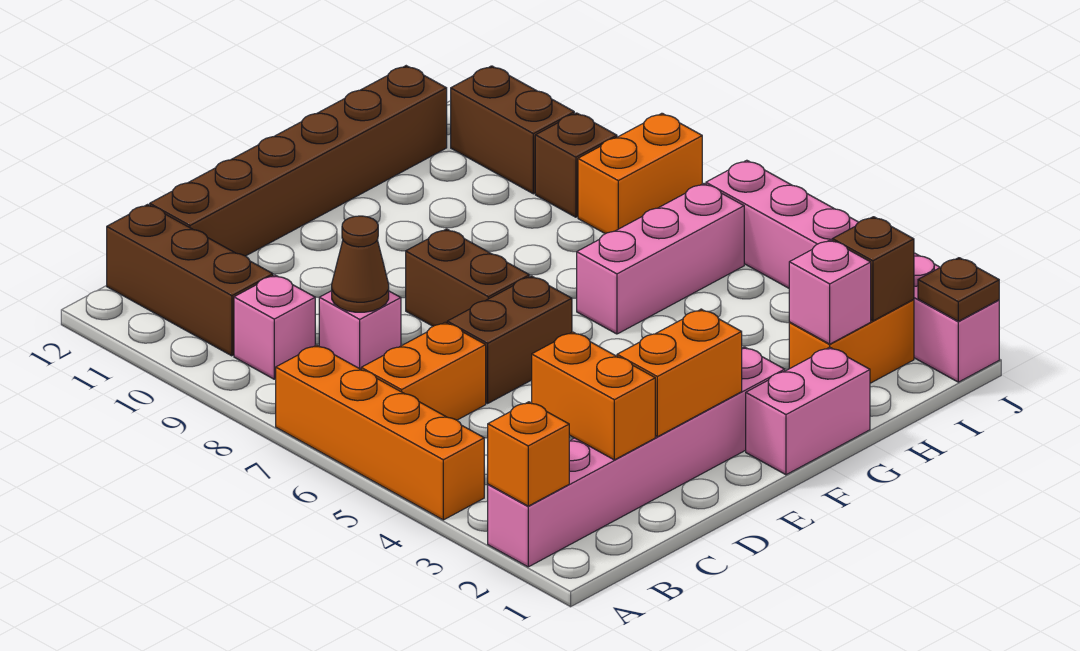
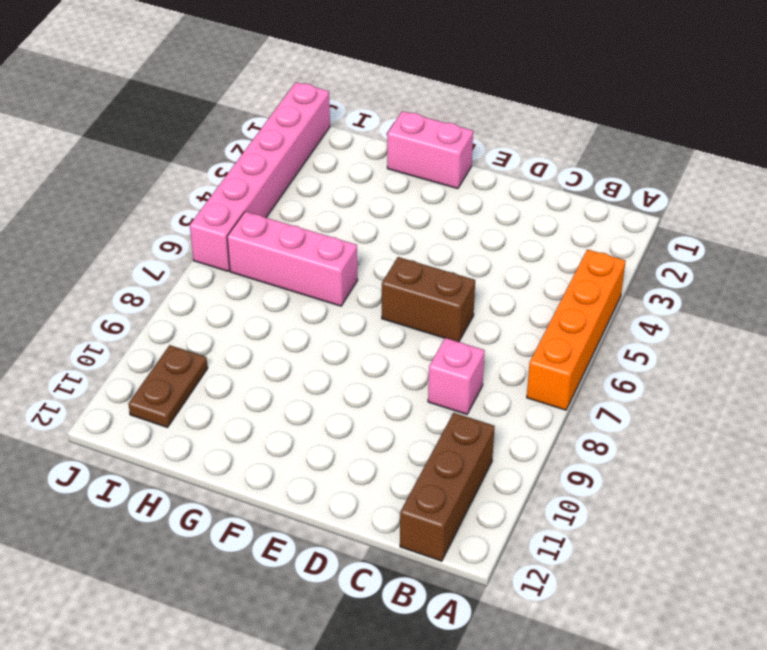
brown plate I10:I11 level 1 -> brown brick I10:I11 level 1
none -> pink brick A2:F2 level 1
none -> orange brick B6:C6 level 1
none -> pink brick B9 level 1

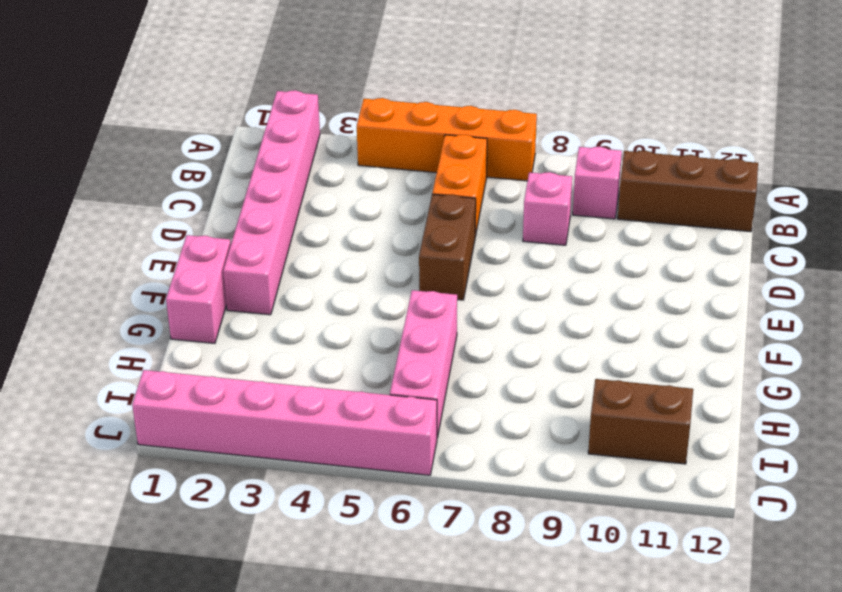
none -> brown brick C12:H12 level 1
none -> brown brick E7:E8 level 1
none -> orange brick H2:I2 level 1

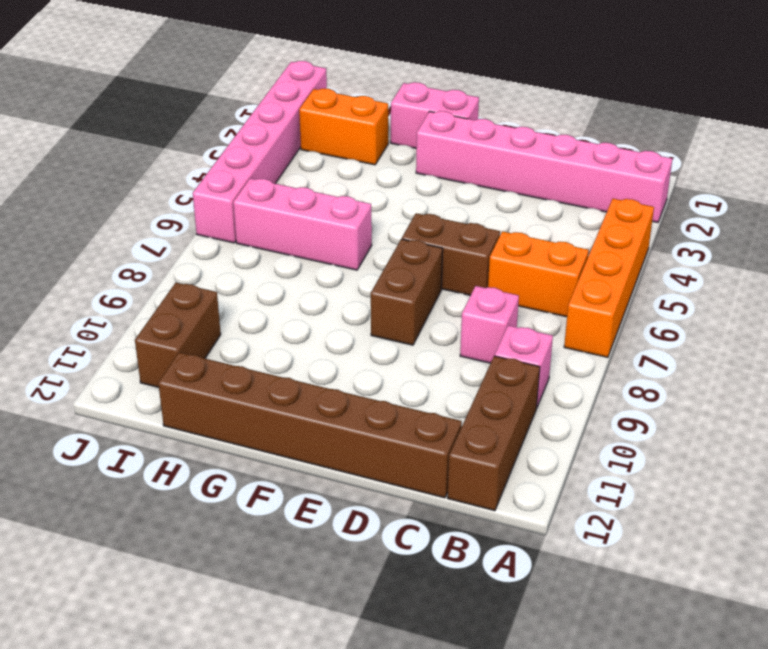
none -> orange brick I8:J8 level 1
none -> brown brick I9 level 1
none -> orange brick A2 level 2

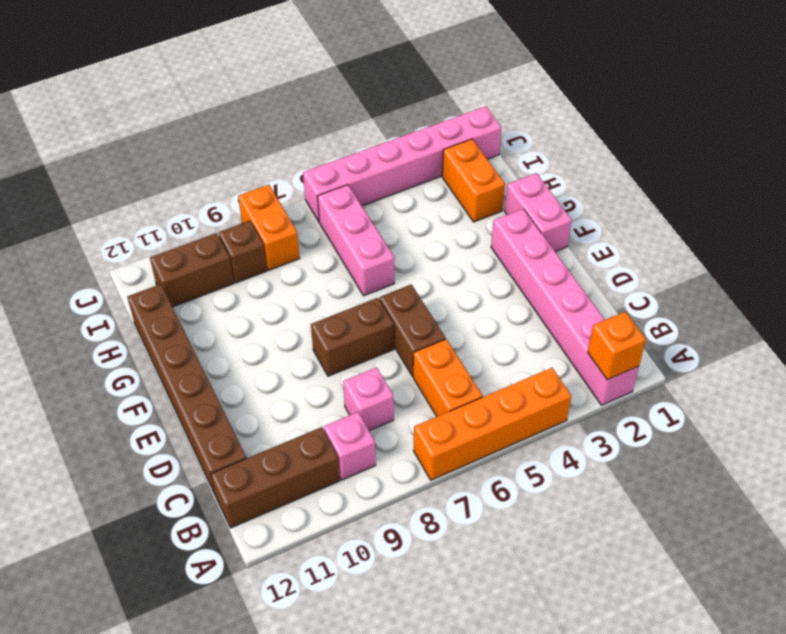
none -> orange brick C2:C3 level 2
none -> brown cone C8 level 2
none -> orange brick D2:E2 level 2

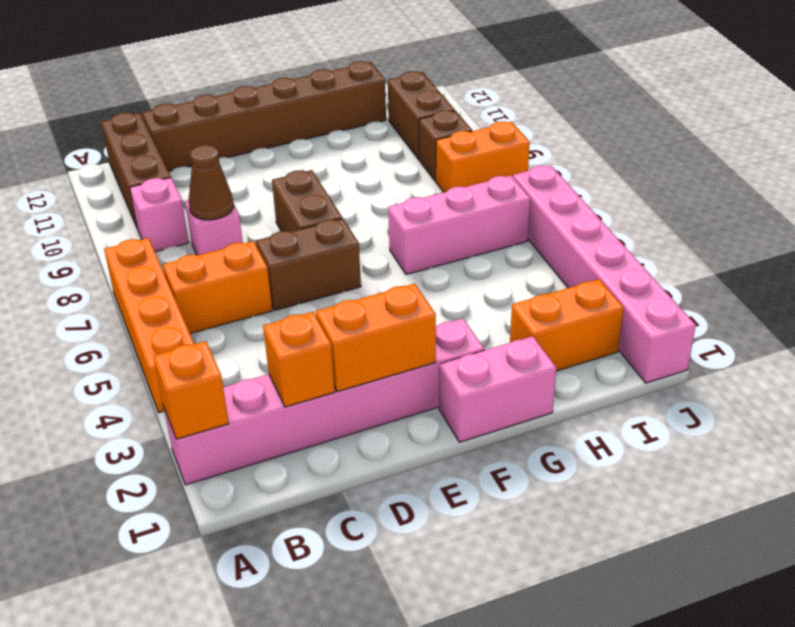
orange brick C2 level 2 -> orange brick C2:C3 level 2
none -> pink brick H2 level 2
none -> brown brick I2 level 2
none -> brown plate J1 level 2

